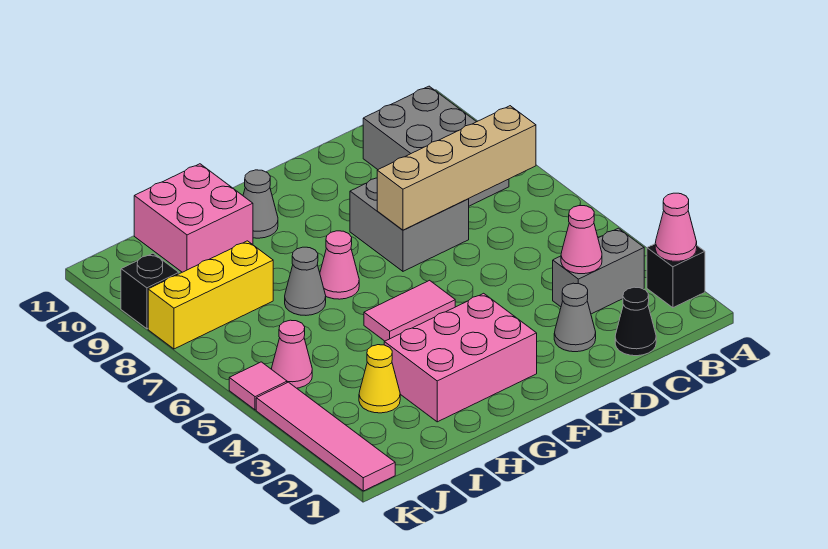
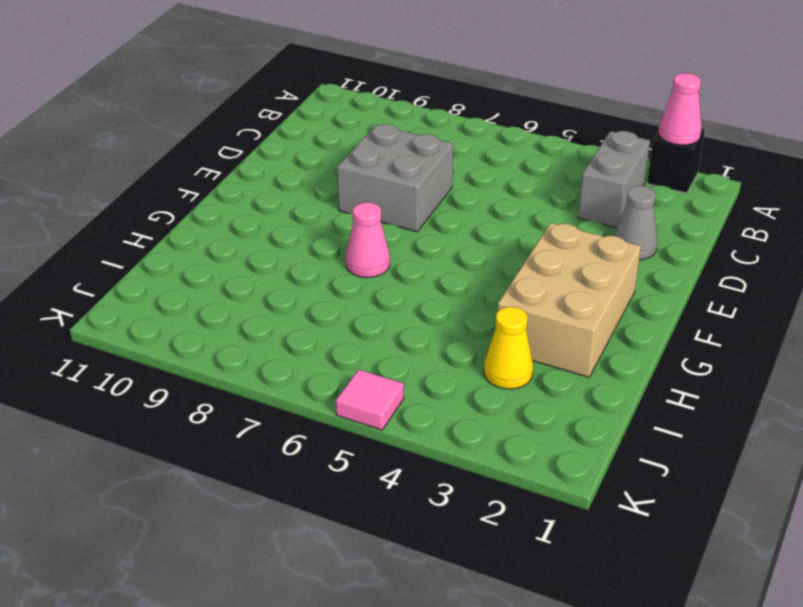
tan brick F2:H3 level 1 -> pink brick F2:H3 level 1
none -> grey brick B8:C10 level 1
none -> black cone C1 level 1
none -> pink tile F5:G5 level 1

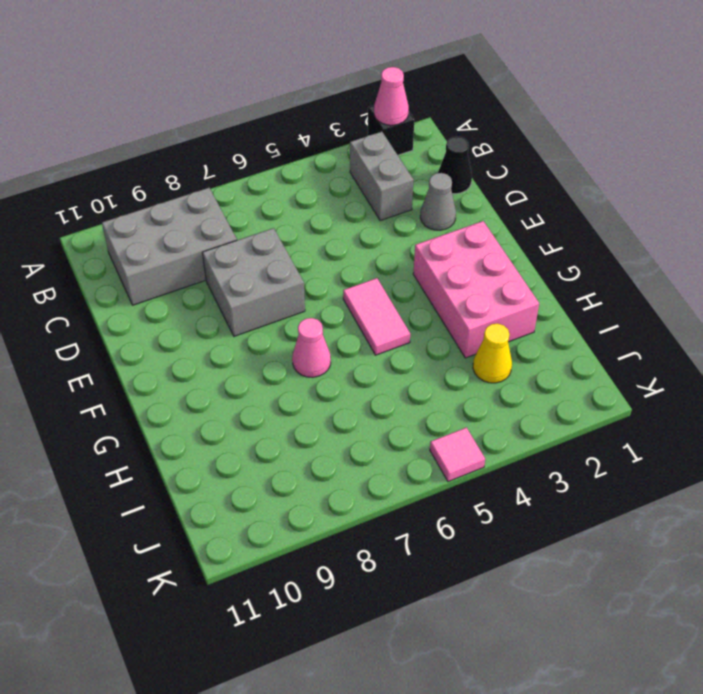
none -> grey cone G10 level 1
none -> grey cone H7 level 1
none -> pink brick H10:I11 level 1

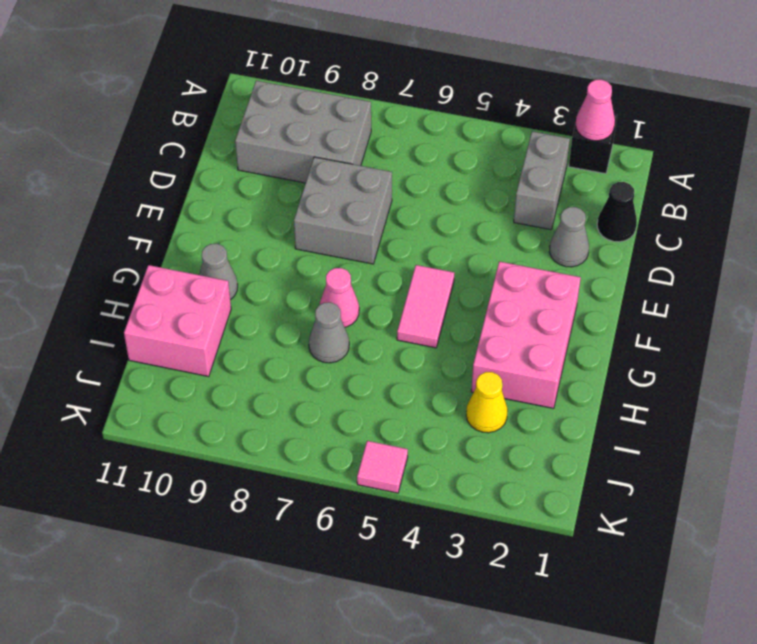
none -> yellow brick I8:K8 level 1
none -> pink cone J5 level 1
none -> pink tile K1:K4 level 1

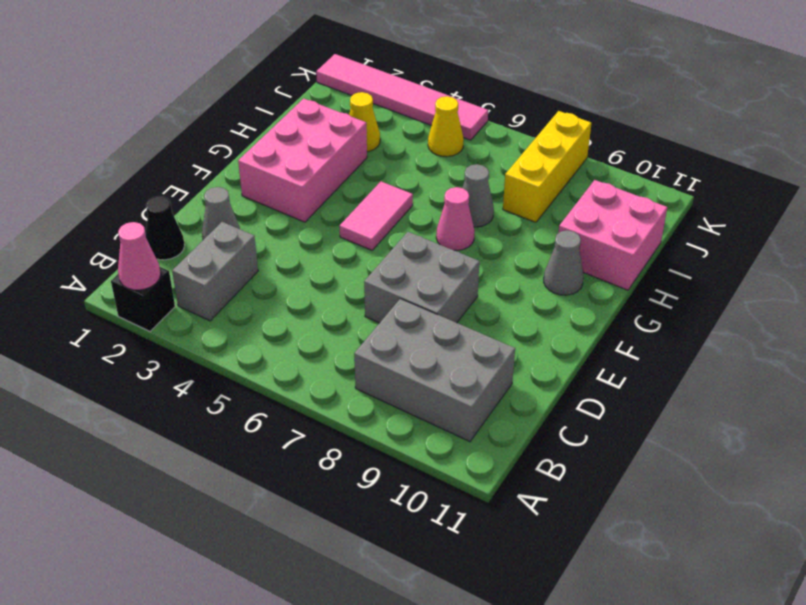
yellow cone J5 level 1 -> pink cone J5 level 1
none -> black brick K9 level 1
none -> tan brick B7:E7 level 2
none -> pink cone C3 level 2

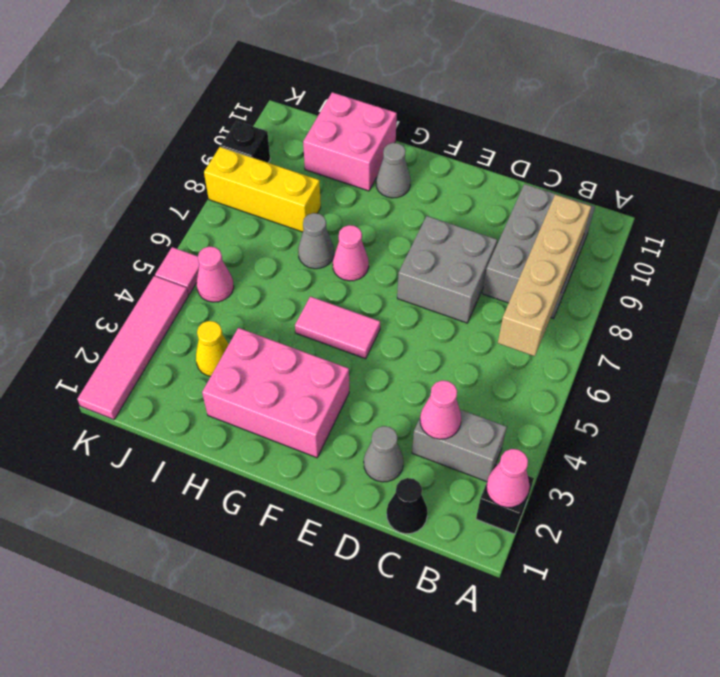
tan brick B6:B9 level 2 -> tan brick B7:E7 level 2

